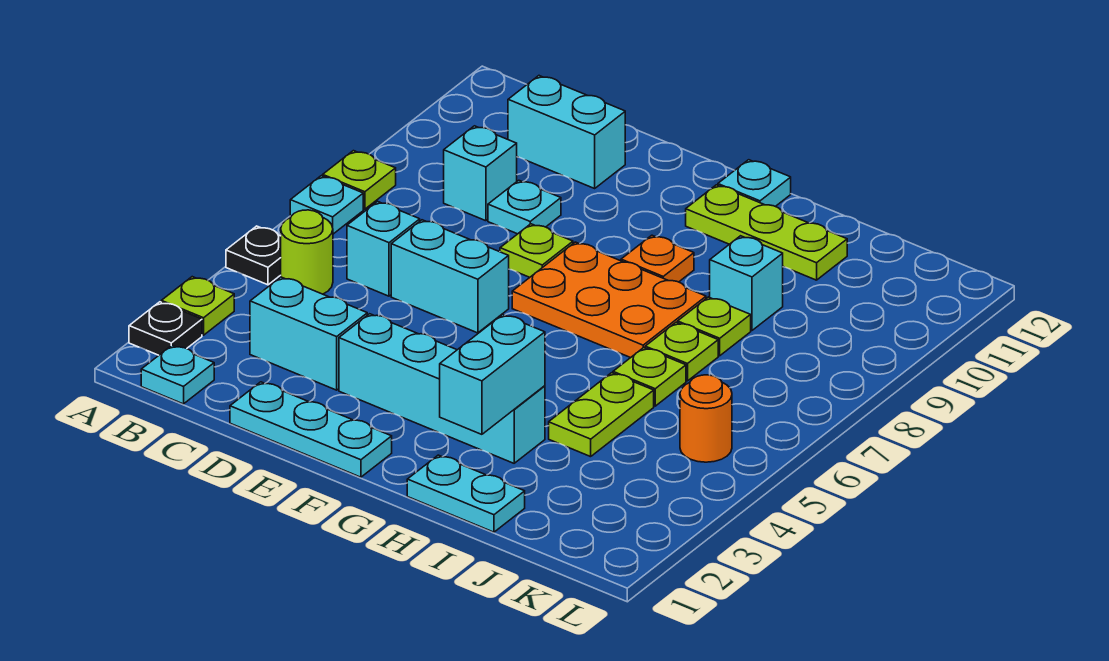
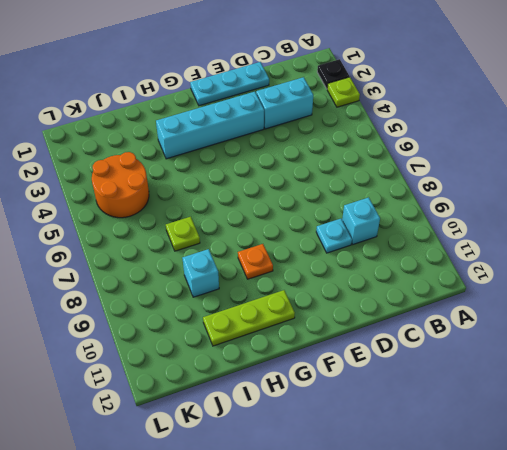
orange round brick J4:K5 level 1 -> orange round brick K5 level 1
none -> black plate A5 level 1
none -> cyan plate A7 level 1
none -> lime plate A8 level 1

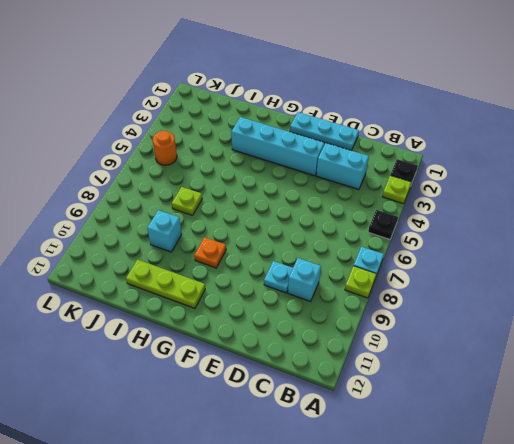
none -> cyan plate B1 level 1
none -> lime round brick B5 level 1
none -> cyan brick C6 level 1

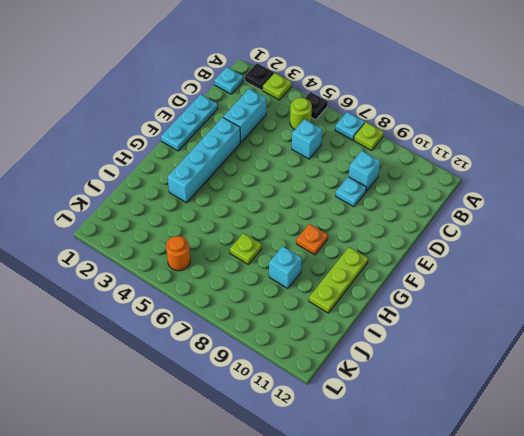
none -> cyan brick C11:D11 level 1
none -> cyan brick D6:E6 level 1
none -> lime plate E8 level 1

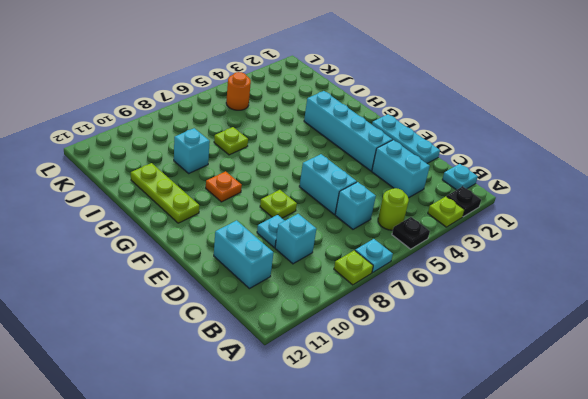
none -> orange plate F7:H8 level 1
none -> cyan plate G12 level 1
none -> cyan plate H1:I1 level 1

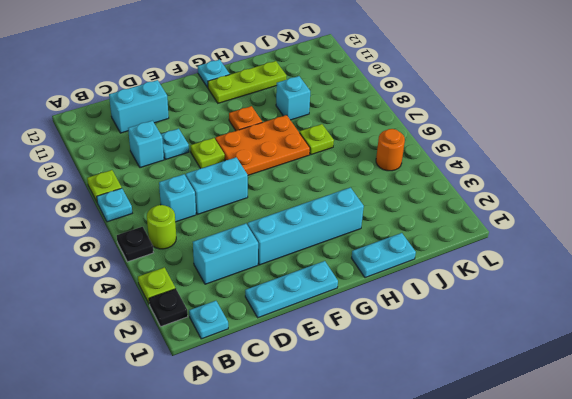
none -> lime plate I4:I5 level 1
none -> lime plate I6 level 1
none -> lime plate I8 level 1

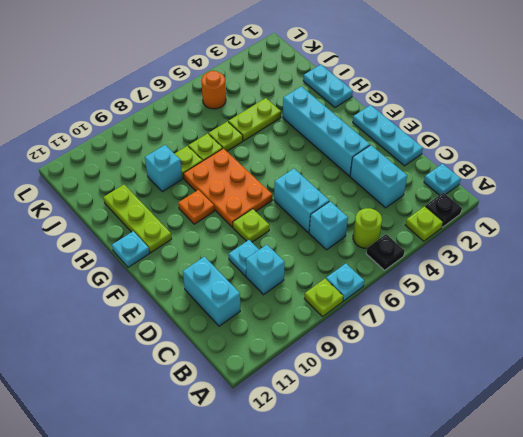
none -> cyan brick H2:H3 level 2

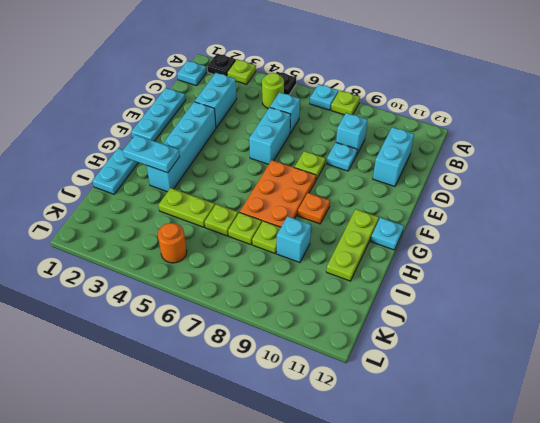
cyan plate H2:H3 level 2 -> cyan brick H2:H3 level 2

